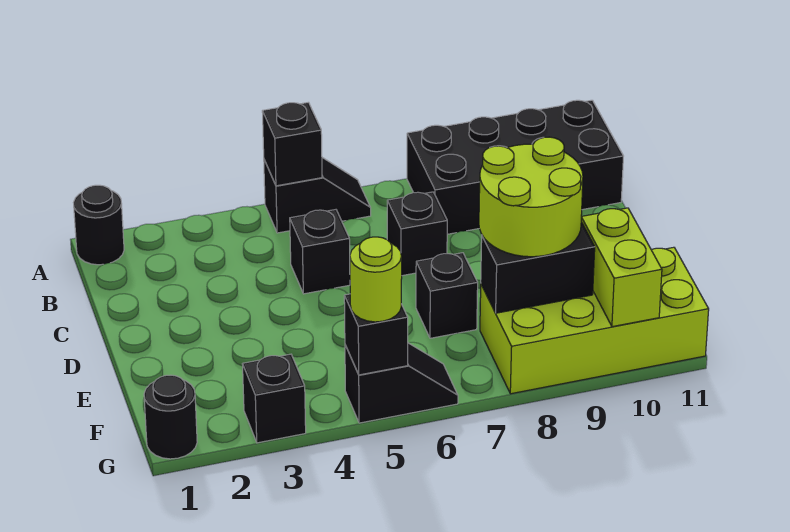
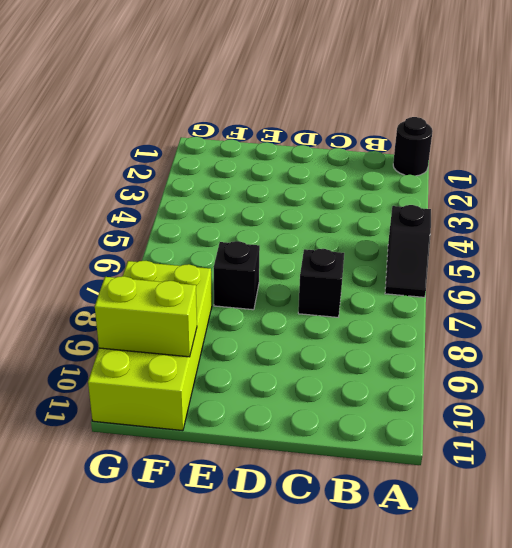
none -> black brick A8:B11 level 1
none -> black brick C5 level 1
none -> black round brick G1 level 1

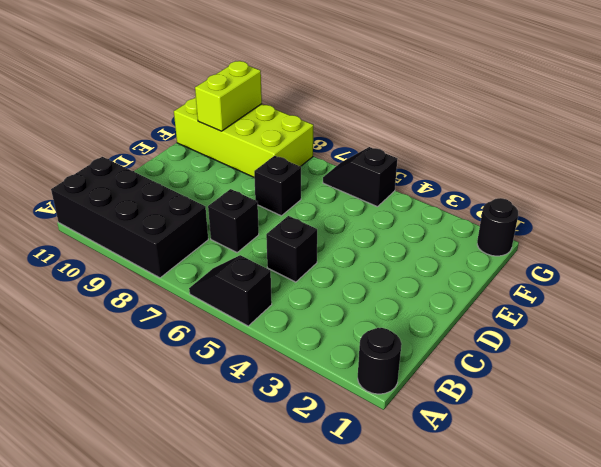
none -> black brick G3 level 1
none -> black brick A5 level 2
none -> black brick F8:F9 level 2

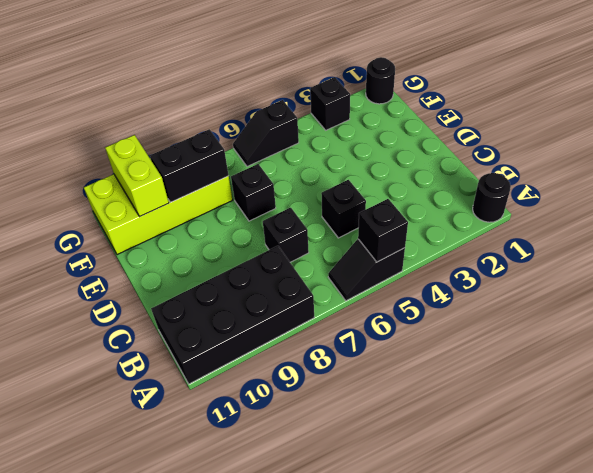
none -> black brick G5 level 2
none -> lime round brick E8:F9 level 3
none -> lime round brick G5 level 3

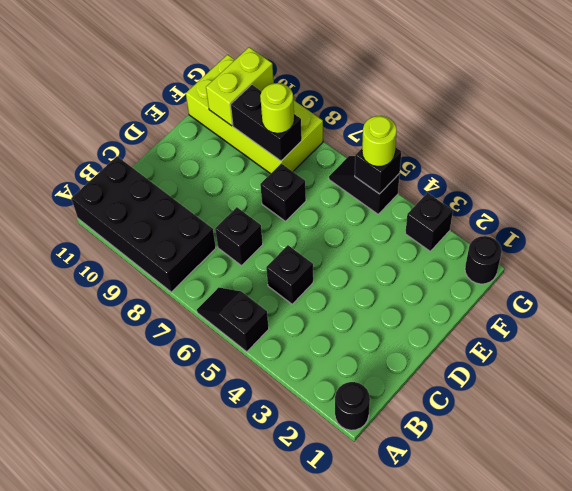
lime round brick F8 level 3 -> lime round brick E8:F9 level 3
none -> black brick A5 level 2

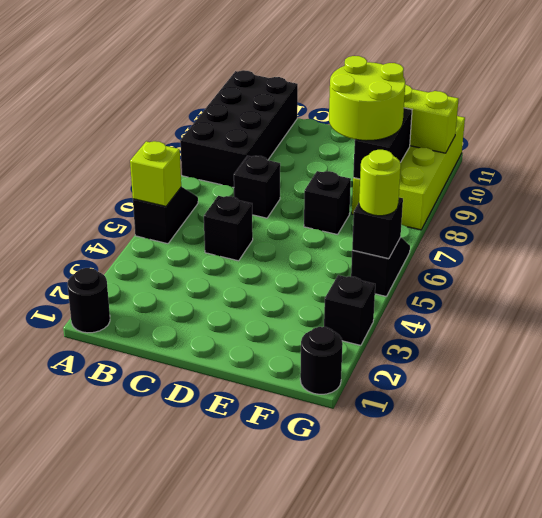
lime brick A5 level 2 -> black brick A5 level 2

